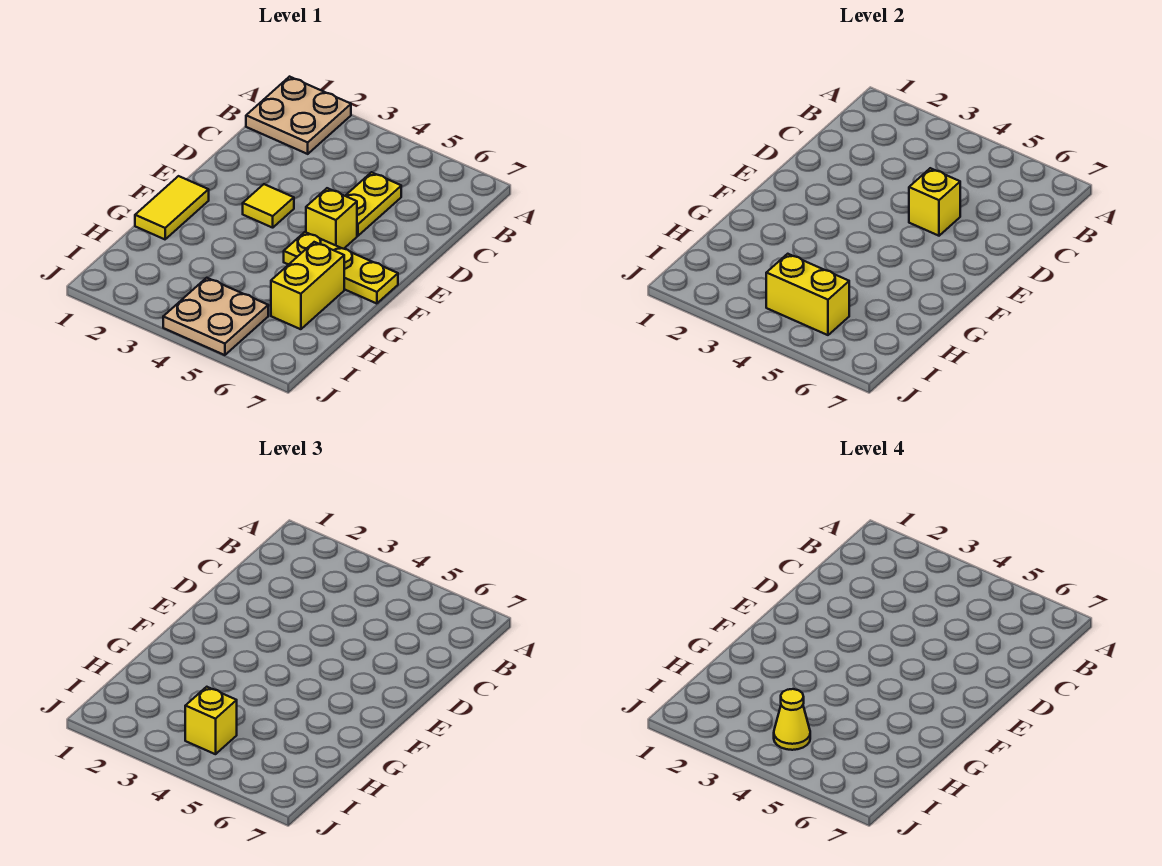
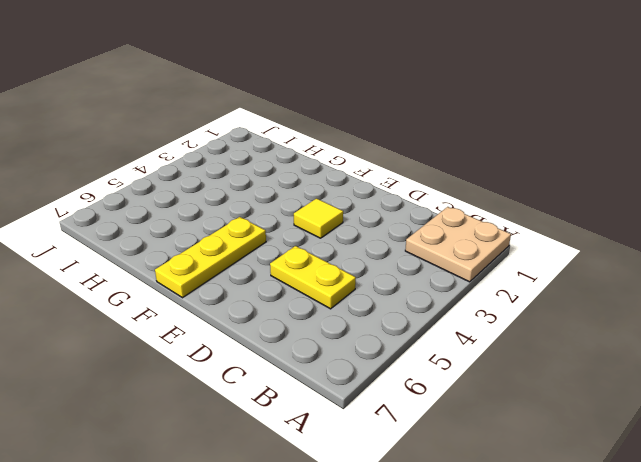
none -> yellow brick E5 level 1
none -> yellow tile F1:G1 level 1
none -> yellow brick G6:H6 level 1

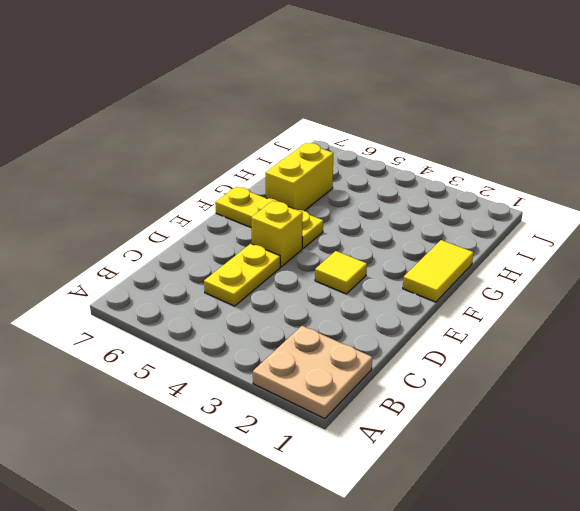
none -> tan plate I4:J5 level 1
none -> yellow brick D5 level 2
none -> yellow brick I4:I5 level 2

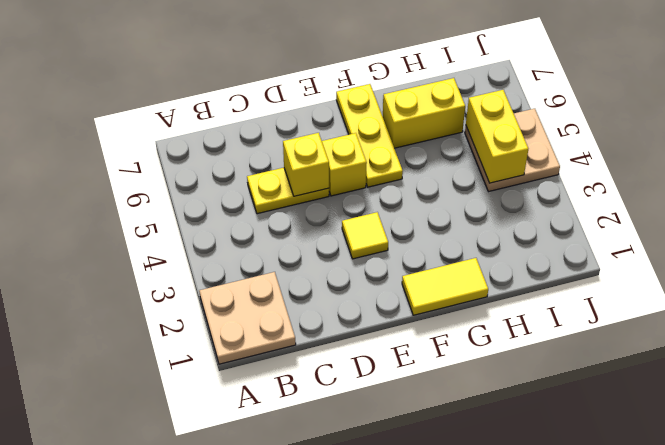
none -> yellow brick I4 level 3
none -> yellow cone I4 level 4

